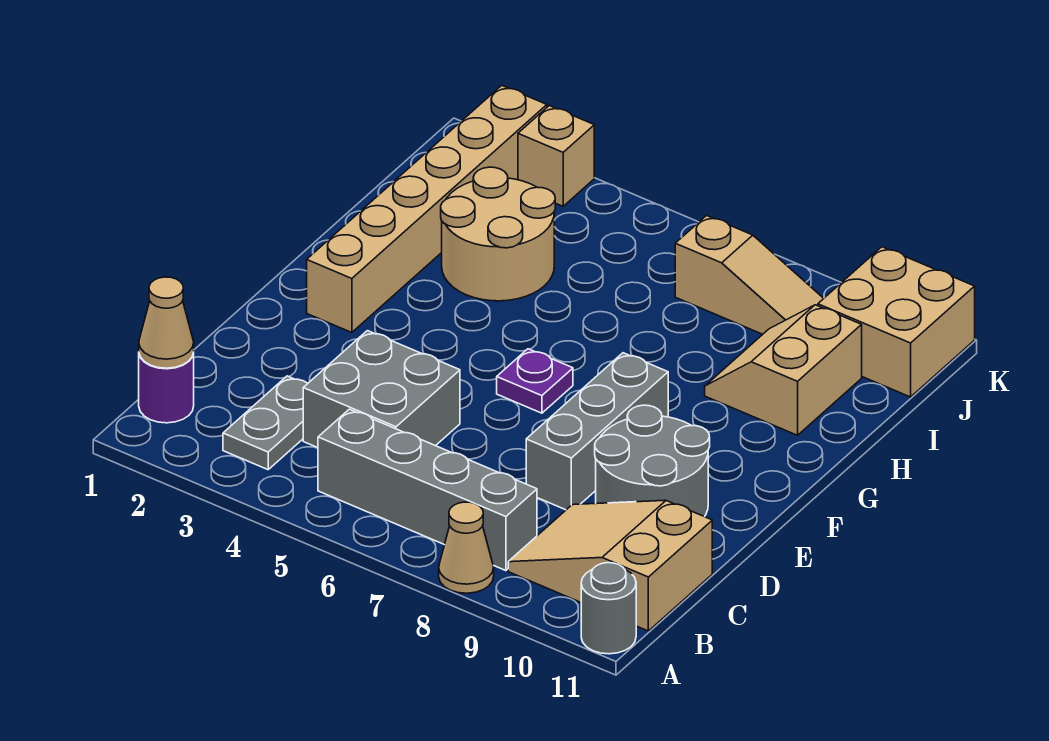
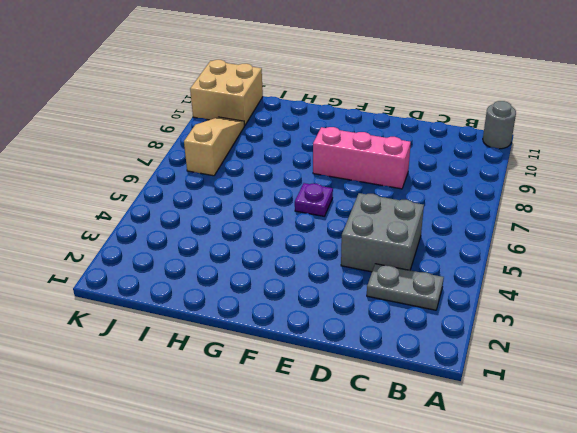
pink brick D8:F8 level 1 -> grey brick D8:F8 level 1
none -> tan cone A8 level 1
none -> purple round brick B1 level 1
none -> grey brick B5:B8 level 1

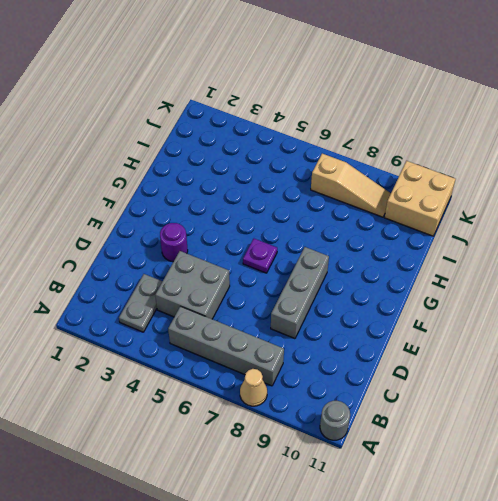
purple round brick E3 level 1 -> purple round brick B1 level 1
none -> tan slope B9:C11 level 1 top 11
none -> grey round brick D9:E10 level 1
none -> tan brick F2:K2 level 1

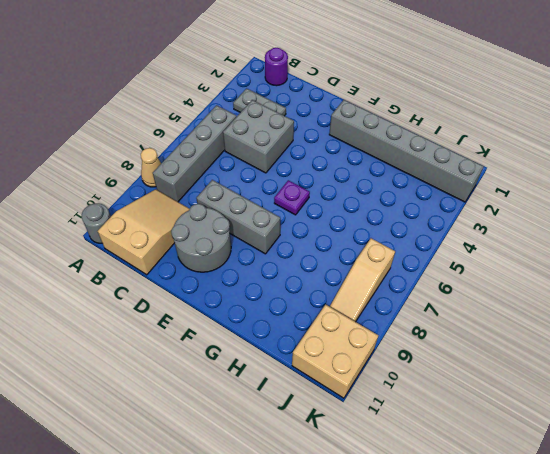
grey brick F2:K2 level 1 -> tan brick F2:K2 level 1
none -> tan round brick H3:I4 level 1
none -> tan slope H9:I10 level 1 top 10
none -> tan brick K3 level 1

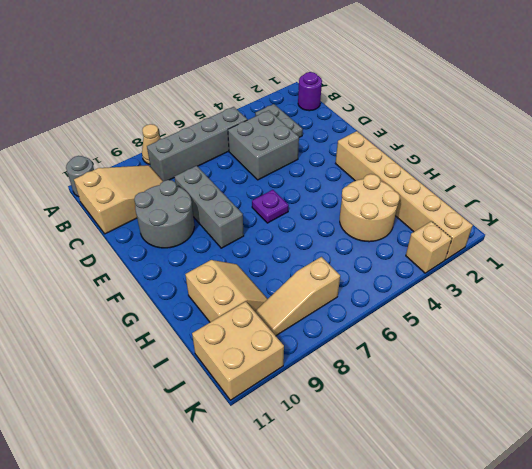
none -> tan cone B1 level 2

